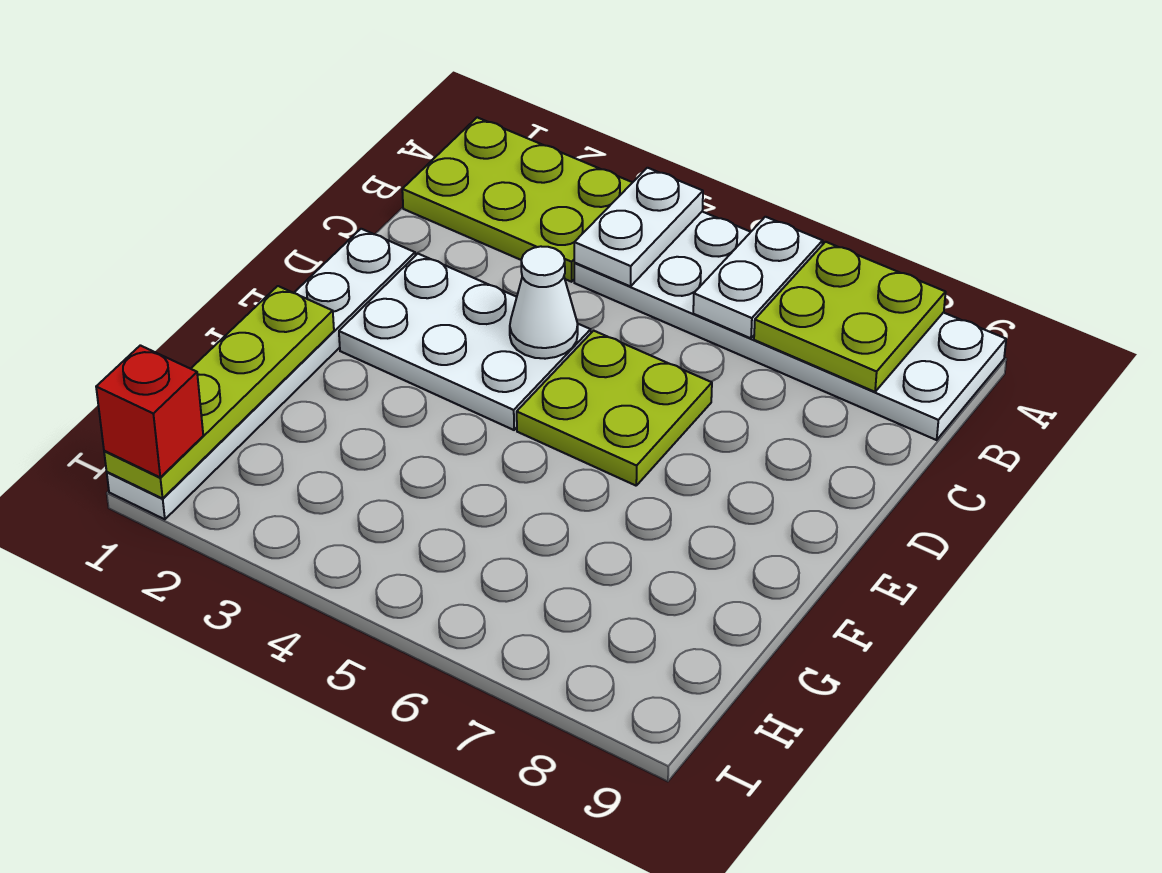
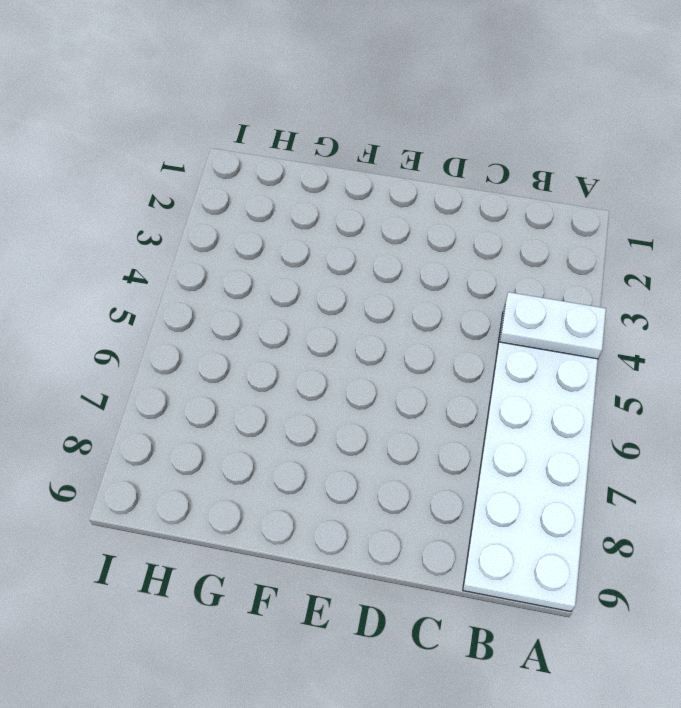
none -> lime plate A1:B3 level 1
none -> white plate D1:I1 level 1

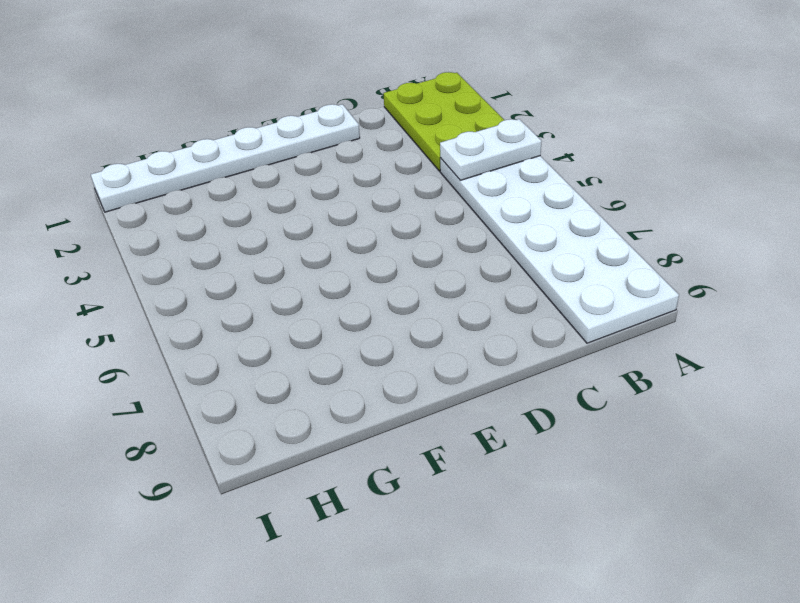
none -> white plate D2:E4 level 1
none -> lime plate D5:E6 level 1

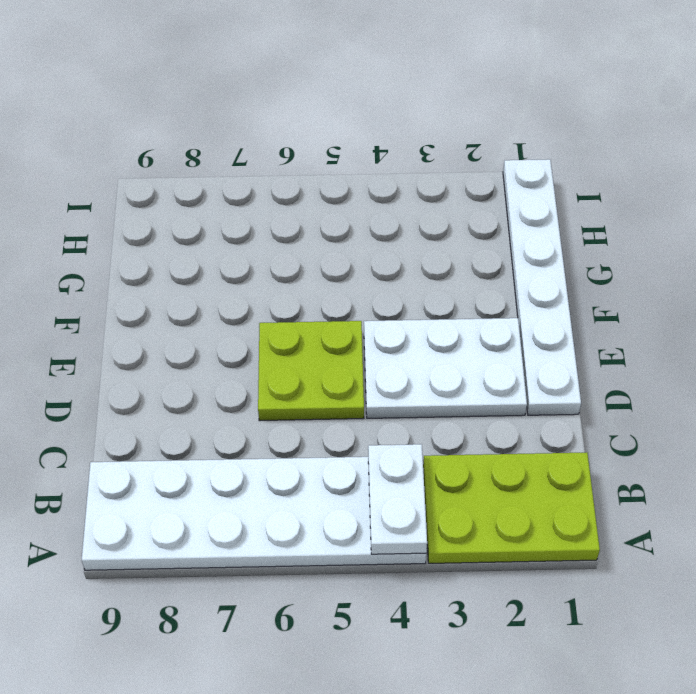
none -> white plate A6:B6 level 2
none -> lime plate A7:B8 level 2

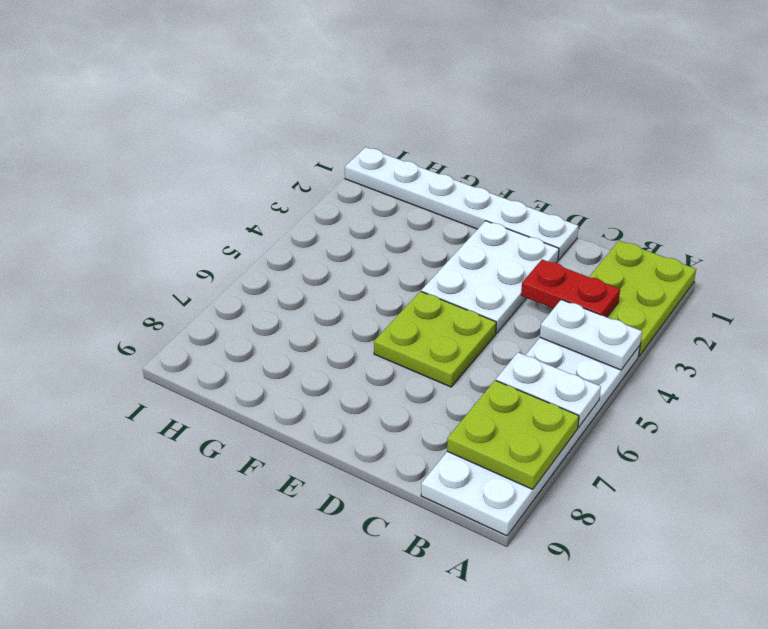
red plate B3:C3 level 2 -> none
none -> white cone D4 level 2
none -> lime plate F1:I1 level 2

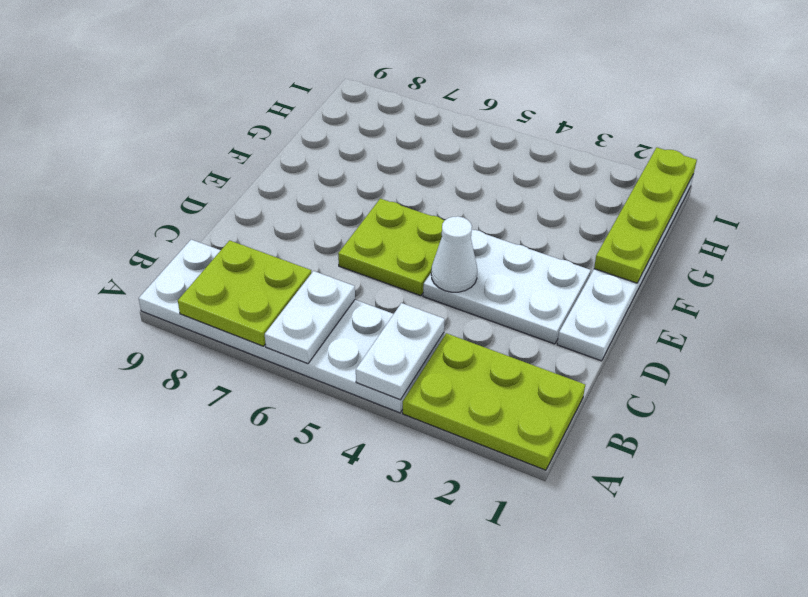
none -> red brick I1 level 3

